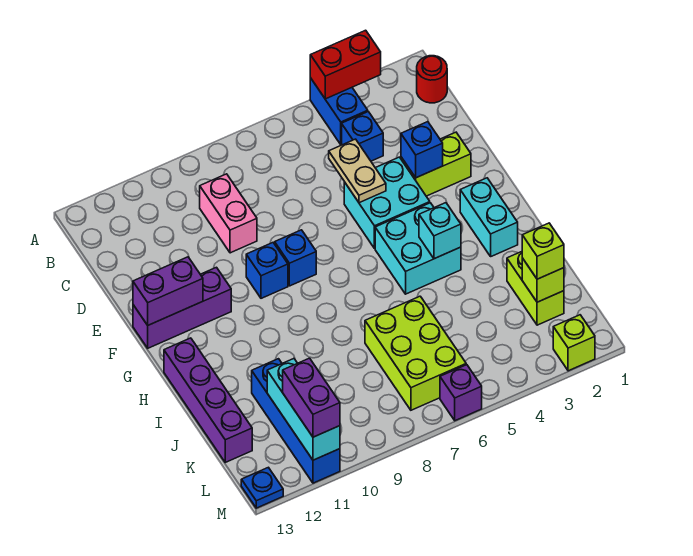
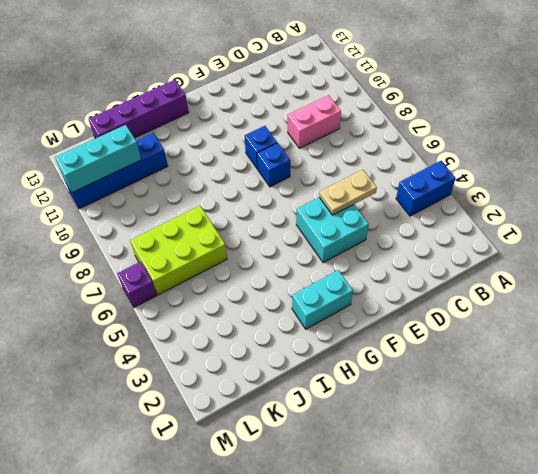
none -> red round brick B1 level 1
none -> blue brick C4 level 1
none -> lime brick E2:E3 level 1

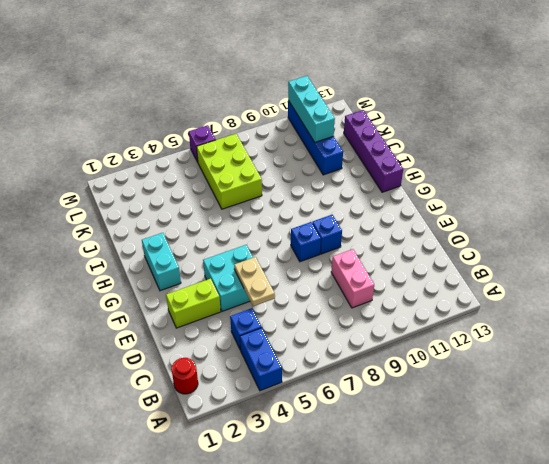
none -> purple brick F11:F13 level 1
none -> cyan brick G4:H5 level 1
none -> lime brick J2:K2 level 1

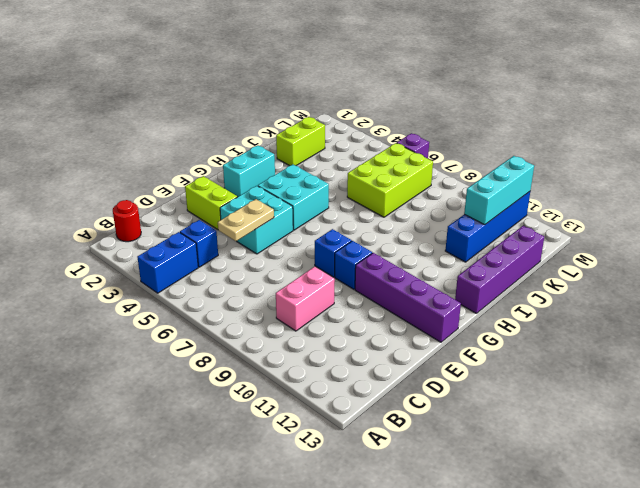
purple brick F10:F13 level 1 -> purple brick F11:F13 level 1
none -> lime brick M2 level 1
none -> blue plate M13 level 1
none -> red brick A3:A4 level 2

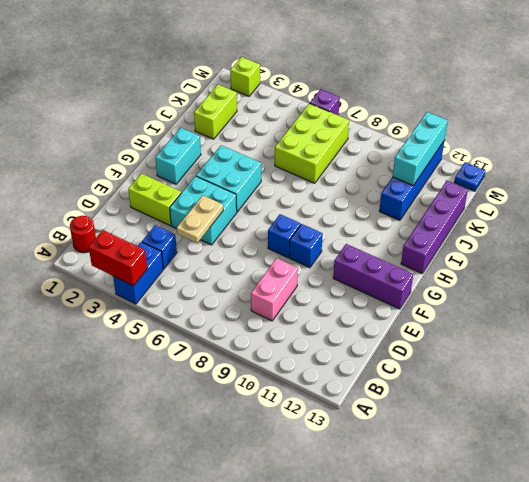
none -> blue brick E3 level 2
none -> purple brick F12:F13 level 2
none -> cyan brick H4 level 2

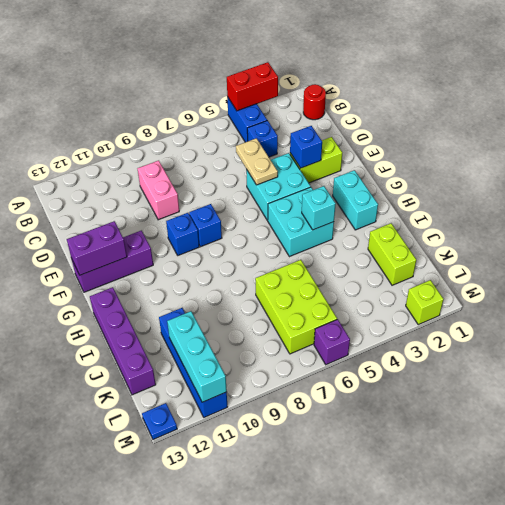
none -> lime brick K2 level 2
none -> lime brick K2 level 3
none -> purple brick L11:M11 level 3

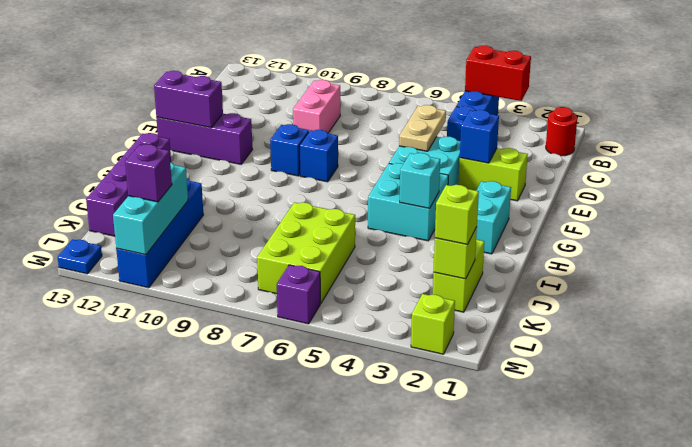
purple brick L11 level 3 -> purple brick L11:M11 level 3

